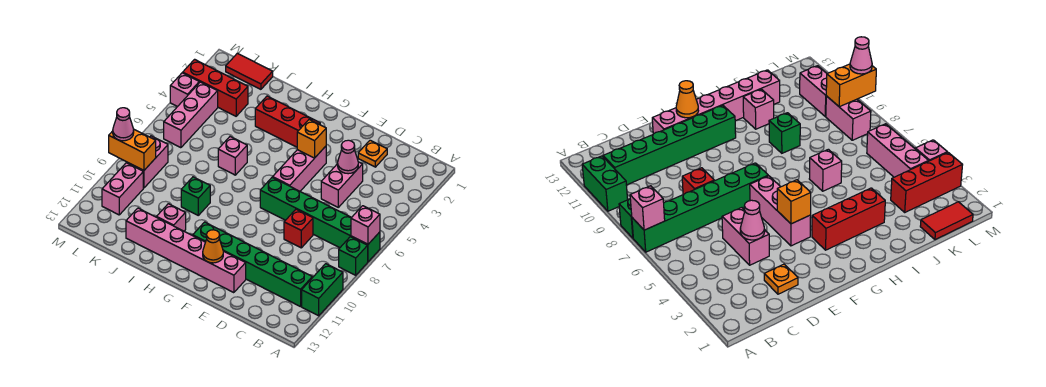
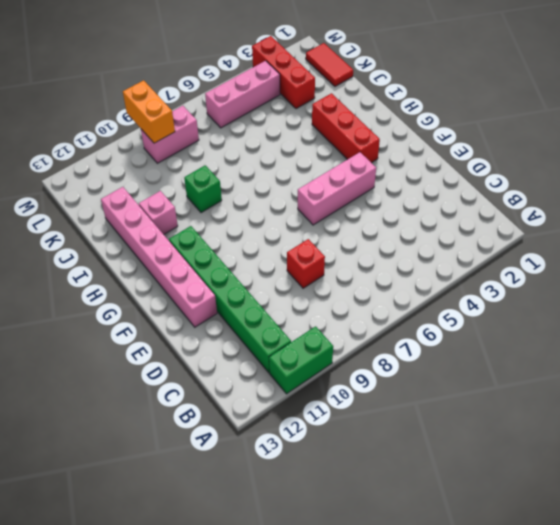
none -> green brick A7:F7 level 1
none -> green brick A8 level 1
none -> orange plate D2 level 1

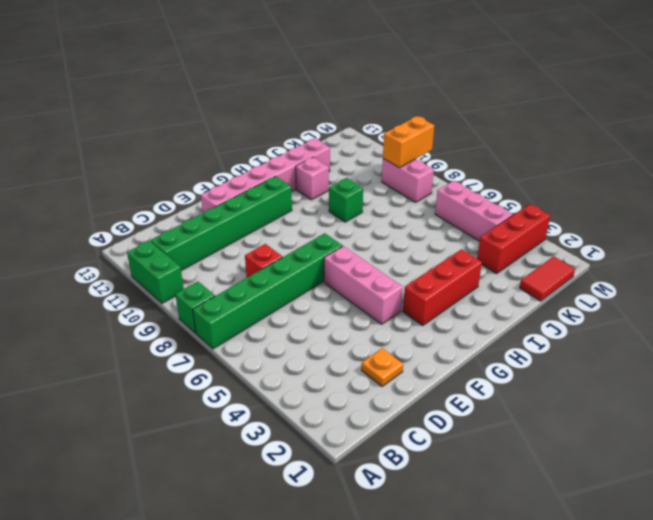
none -> pink brick D4:D5 level 1
none -> pink brick I6 level 1
none -> pink brick L10:L11 level 1

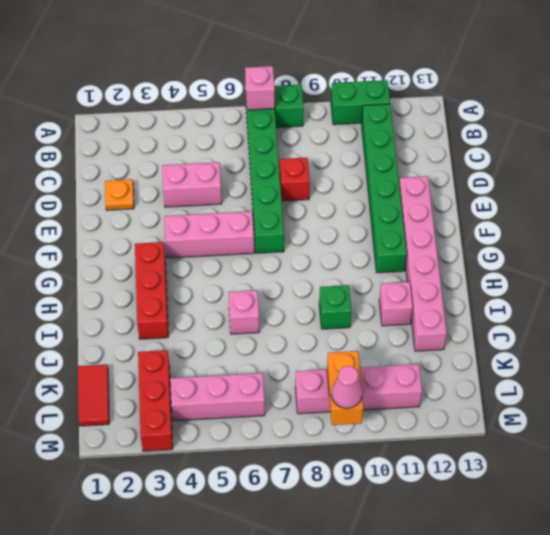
none -> pink brick M4 level 1
none -> pink cone D4 level 2
none -> orange brick F4 level 2

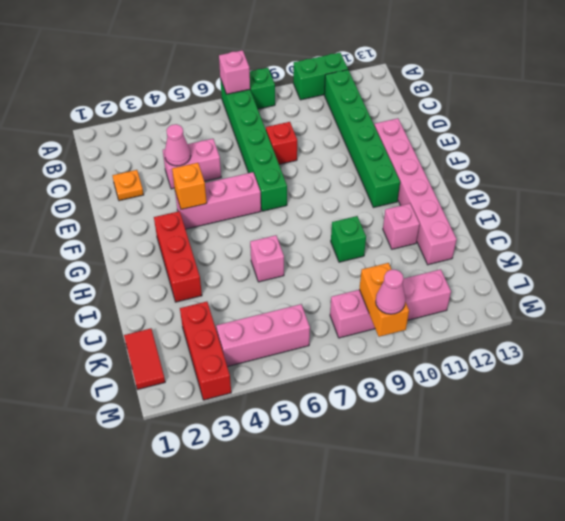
none -> pink brick M4 level 1
none -> orange cone F12 level 2

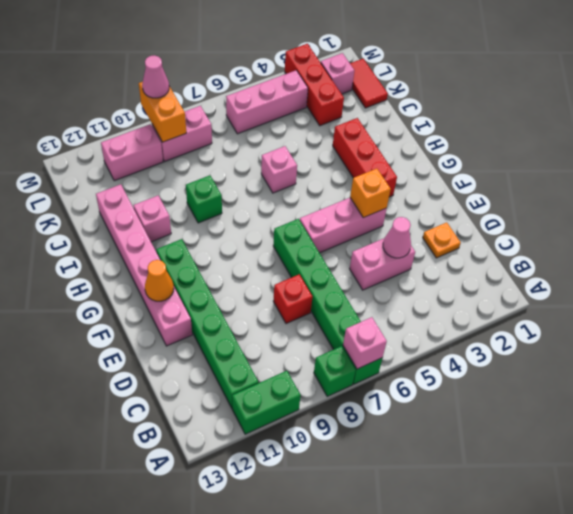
pink brick L2 level 1 -> pink brick M4 level 1

